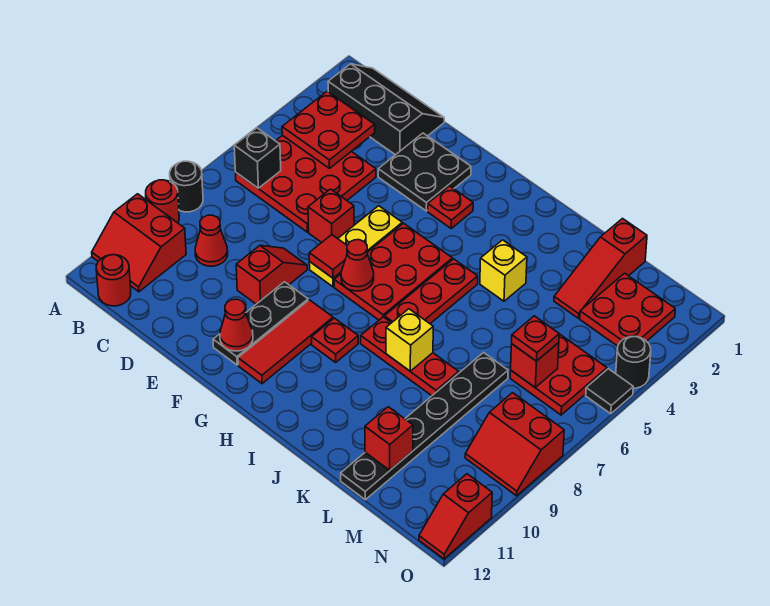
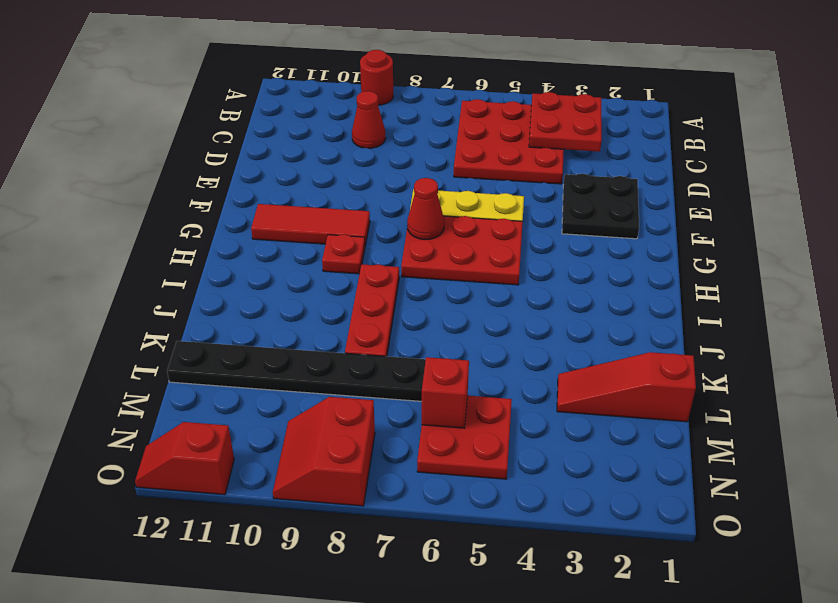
none -> black round brick A8 level 1
none -> red slope A10:B11 level 1 top 10
none -> black slope B1:D2 level 1 top 2
none -> red round brick B12 level 1

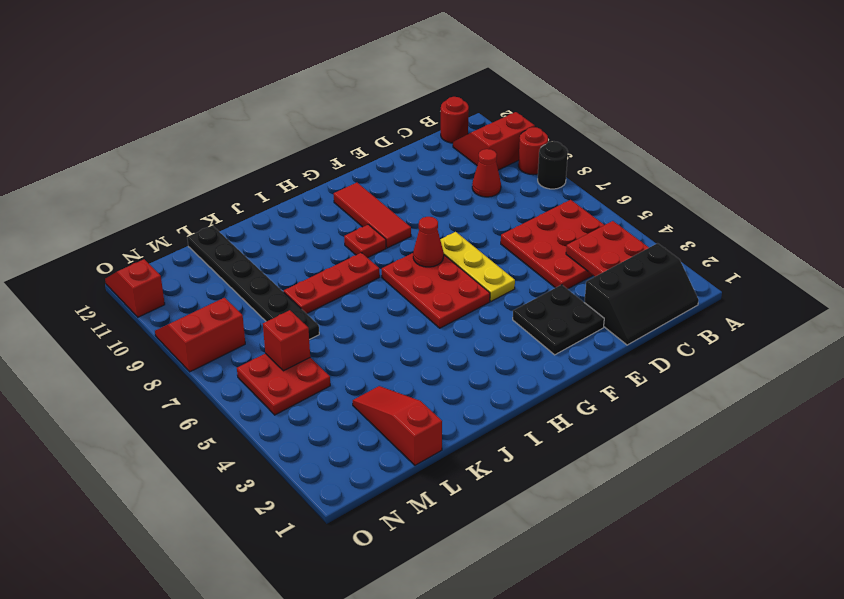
none -> red brick E6 level 1
none -> red slope E8:E9 level 1 top 9
none -> black plate F9:F11 level 1
none -> red plate G3 level 1

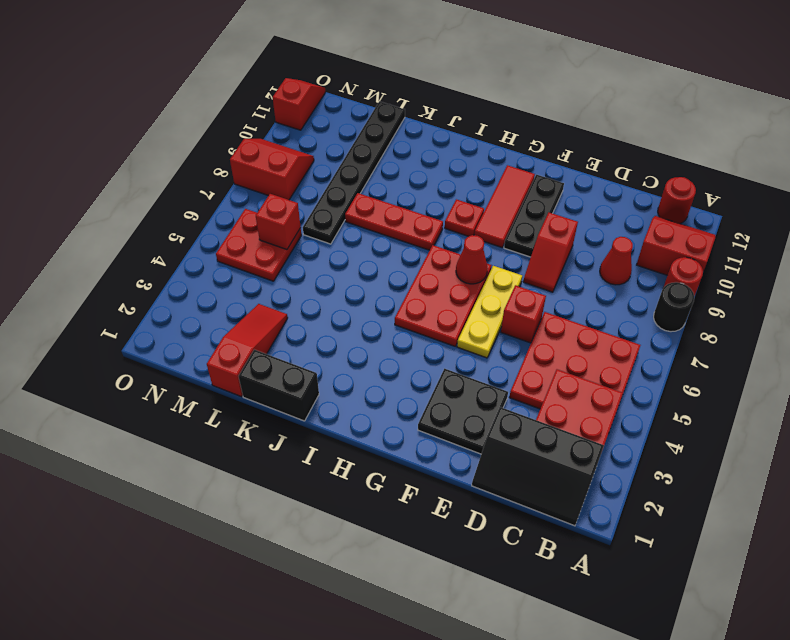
black brick J1:K1 level 1 -> none
none -> red plate G3 level 1
none -> red plate I5:I7 level 1
none -> yellow brick J4 level 1
none -> red plate M2:N3 level 1

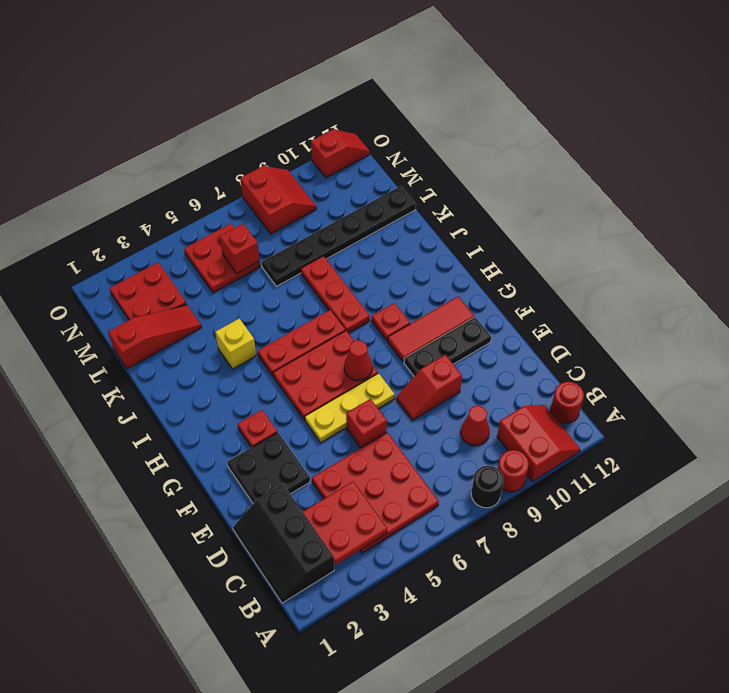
none -> black round brick O4 level 1
none -> black tile O5 level 1
none -> black brick B6 level 2
none -> red tile F7 level 2

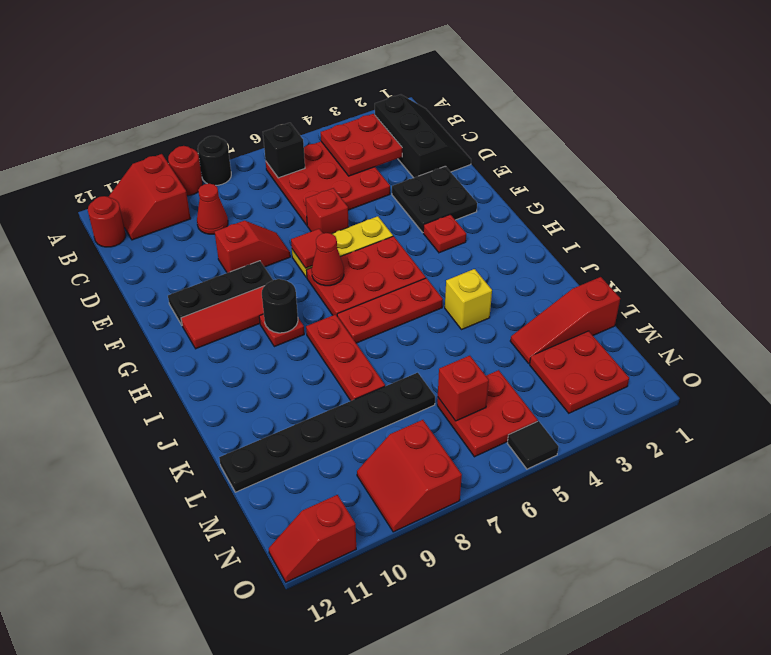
black round brick H9 level 2 -> black round brick O4 level 1
none -> red cone F11 level 2
none -> yellow brick J8 level 2
none -> red brick L11 level 2
none -> red plate M6 level 3

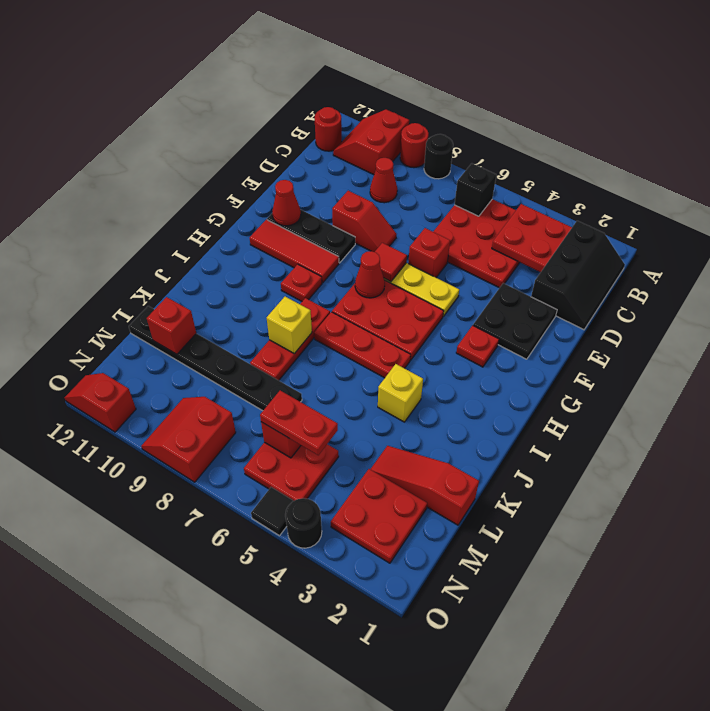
red plate M5:M6 level 3 -> red plate M6 level 3

